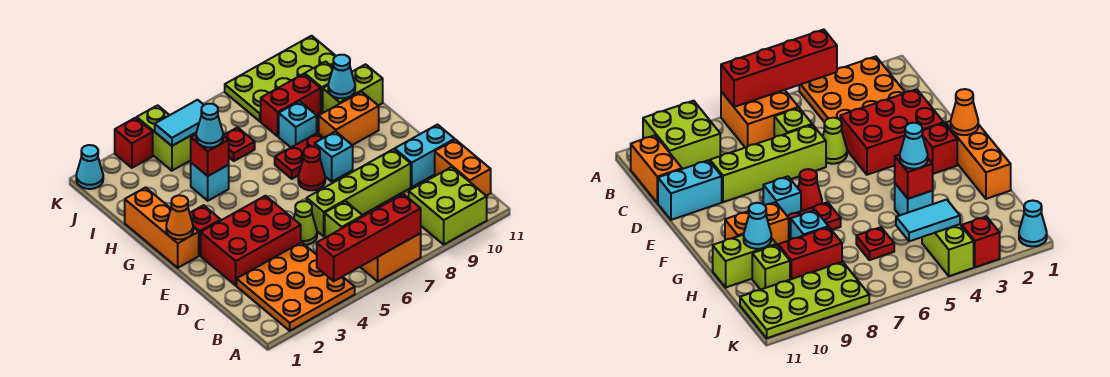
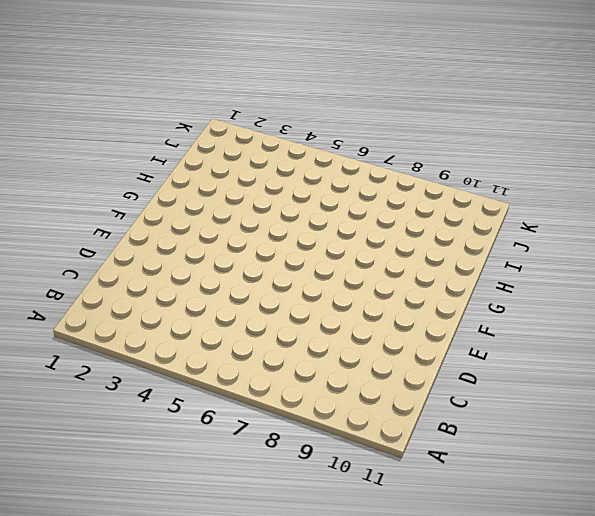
none -> orange plate A2:C4 level 1
none -> orange brick A6:B7 level 1
none -> lime brick A9:B10 level 1
none -> orange brick B11:C11 level 1

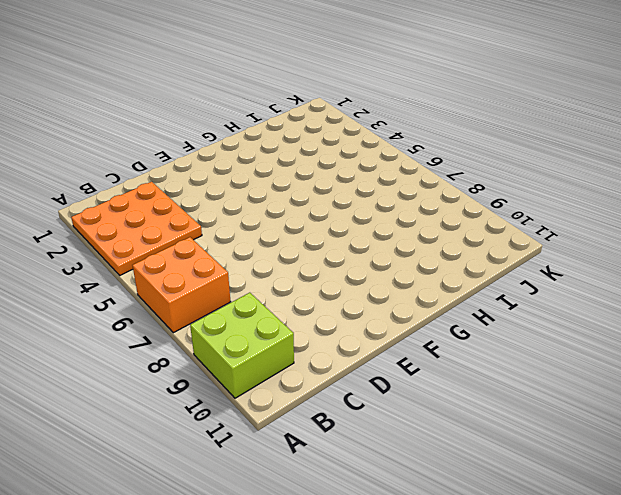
none -> orange brick B11:C11 level 1
none -> lime brick C6 level 1
none -> red brick D2:E4 level 1
none -> lime cone D5 level 1

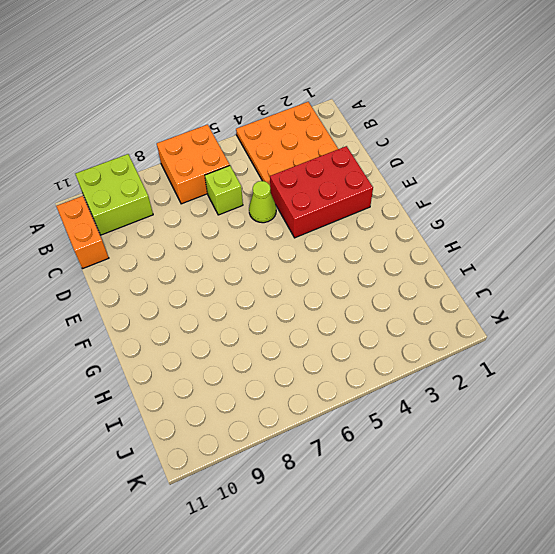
none -> lime brick D6:D9 level 1
none -> cyan brick D10:D11 level 1
none -> orange brick F1:H1 level 1
none -> red brick F2 level 1

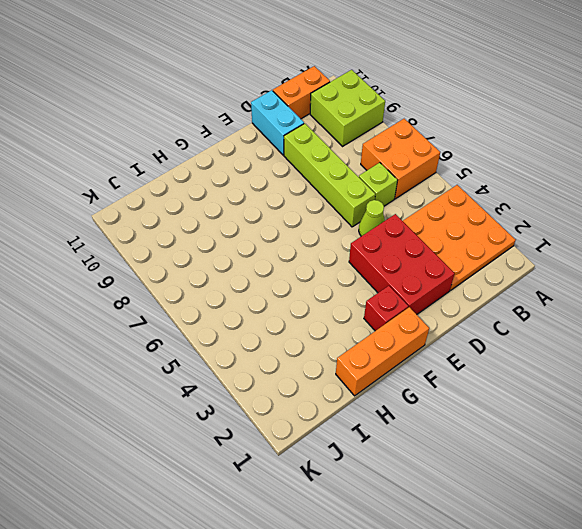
none -> red cone F7 level 1
none -> cyan brick F8 level 1
none -> red plate G7:G8 level 1
none -> orange brick G9:G10 level 1

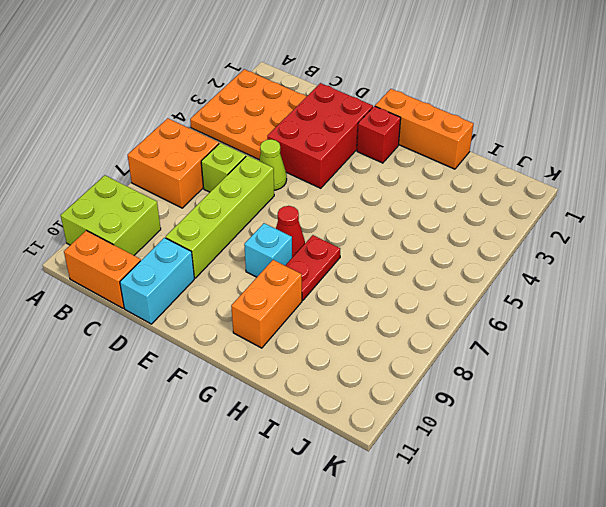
none -> cyan brick H4 level 1
none -> cyan brick H8 level 1
none -> lime brick H10:H11 level 1
none -> red plate I6 level 1

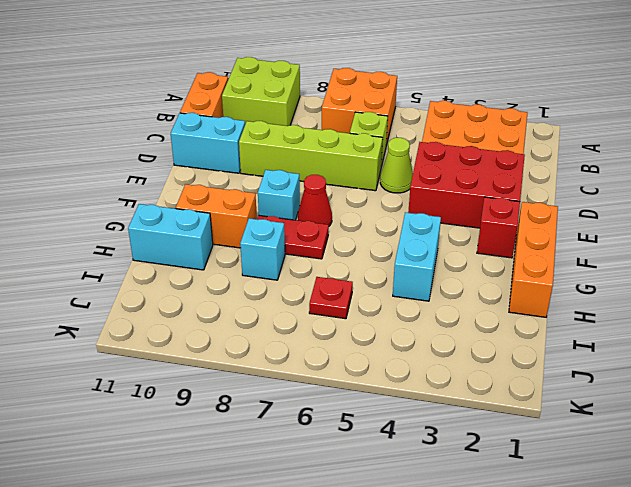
cyan brick G4:H4 level 1 -> cyan brick H4 level 1
cyan brick H10:H11 level 1 -> lime brick H10:H11 level 1
none -> red brick I8:I9 level 1
none -> lime brick I10 level 1
none -> lime brick J4:K4 level 1
none -> lime plate J8:K11 level 1

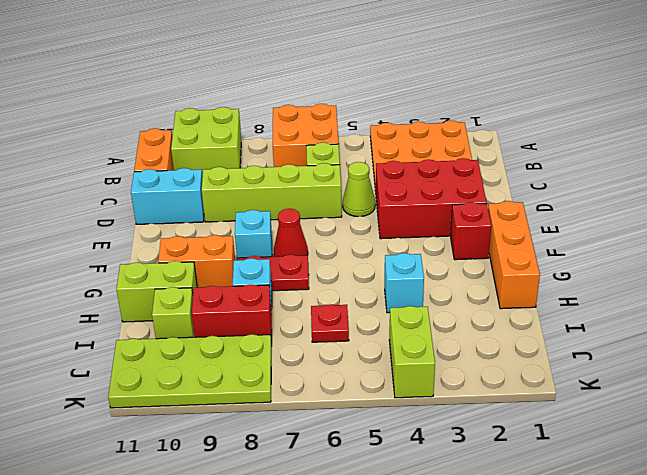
none -> cyan cone K1 level 1
none -> red brick K3 level 1
none -> red brick A4:A7 level 2
none -> orange cone F1 level 2

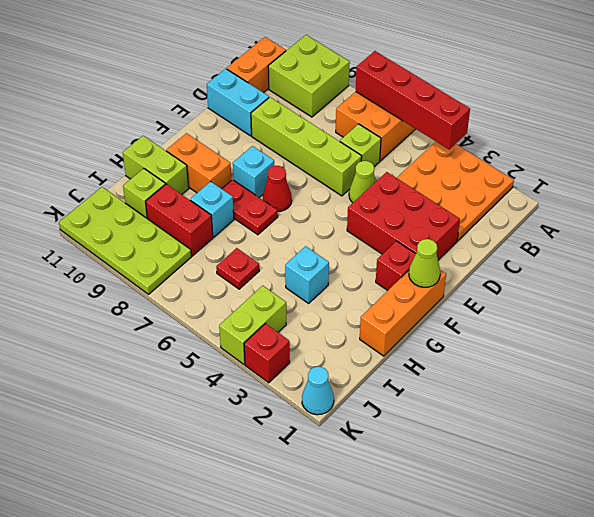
lime cone F1 level 2 -> orange cone F1 level 2
none -> red brick H4 level 2
none -> cyan cone H10 level 2
none -> cyan tile J4:J5 level 2
none -> cyan cone H4 level 3

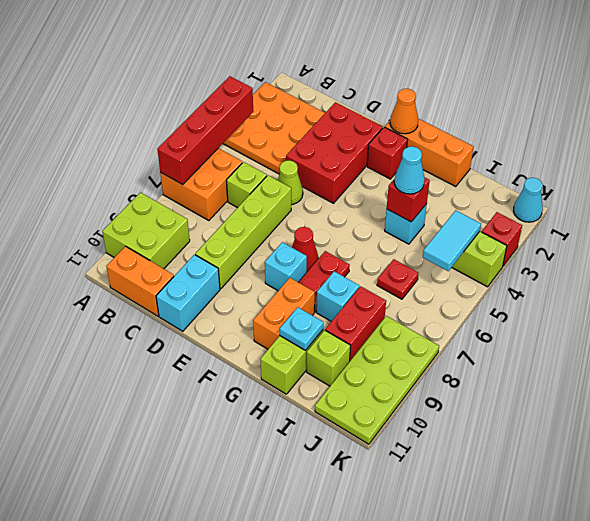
cyan plate H10 level 2 -> cyan cone H10 level 2

